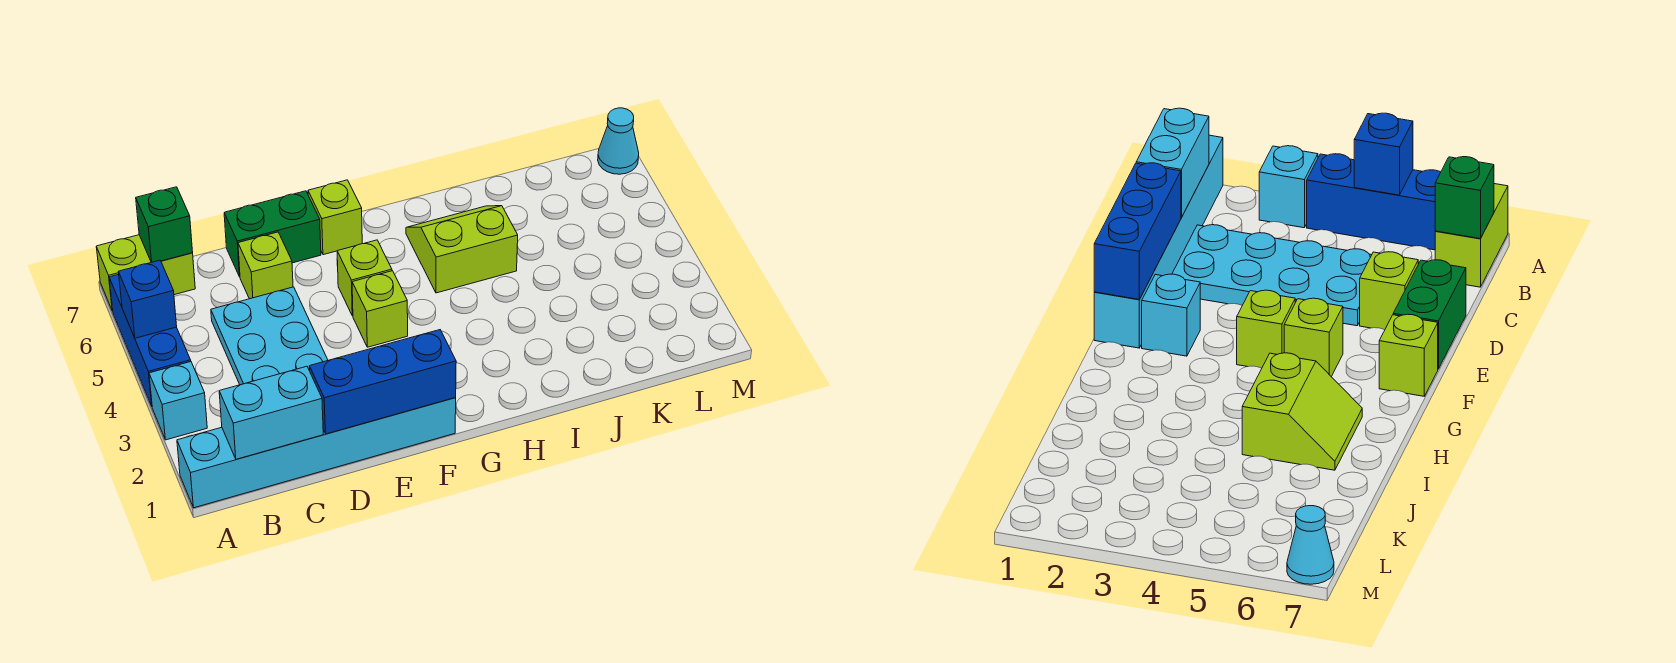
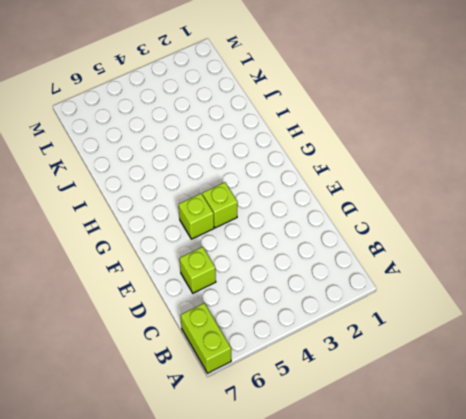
none -> cyan brick A1:F1 level 1
none -> cyan brick A3 level 1
none -> blue brick A4:A6 level 1

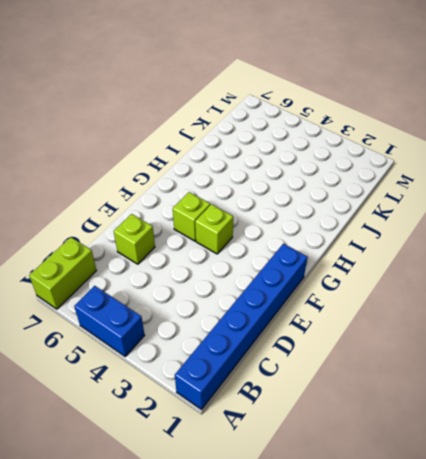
blue brick A1:F1 level 1 -> cyan brick A1:F1 level 1
blue brick A4:A5 level 1 -> blue brick A4:A6 level 1
none -> cyan brick A3 level 1
none -> cyan plate C2:D5 level 1
none -> green brick D7:E7 level 1

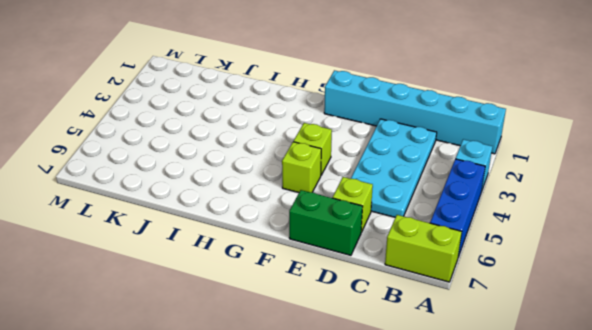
none -> cyan brick F2 level 1
none -> lime brick F7 level 1
none -> lime slope H5:I6 level 1 top 5

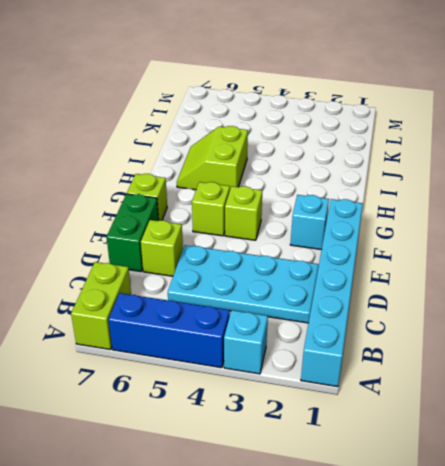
none -> cyan cone M7 level 1
none -> blue brick A5 level 2
none -> cyan brick B1:C1 level 2

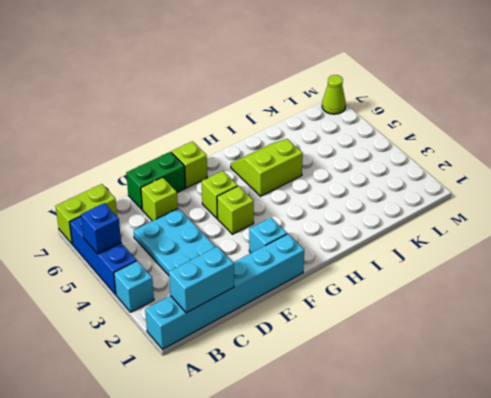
lime cone M7 level 1 -> cyan cone M7 level 1
none -> green brick B7 level 2
none -> blue brick D1:F1 level 2

